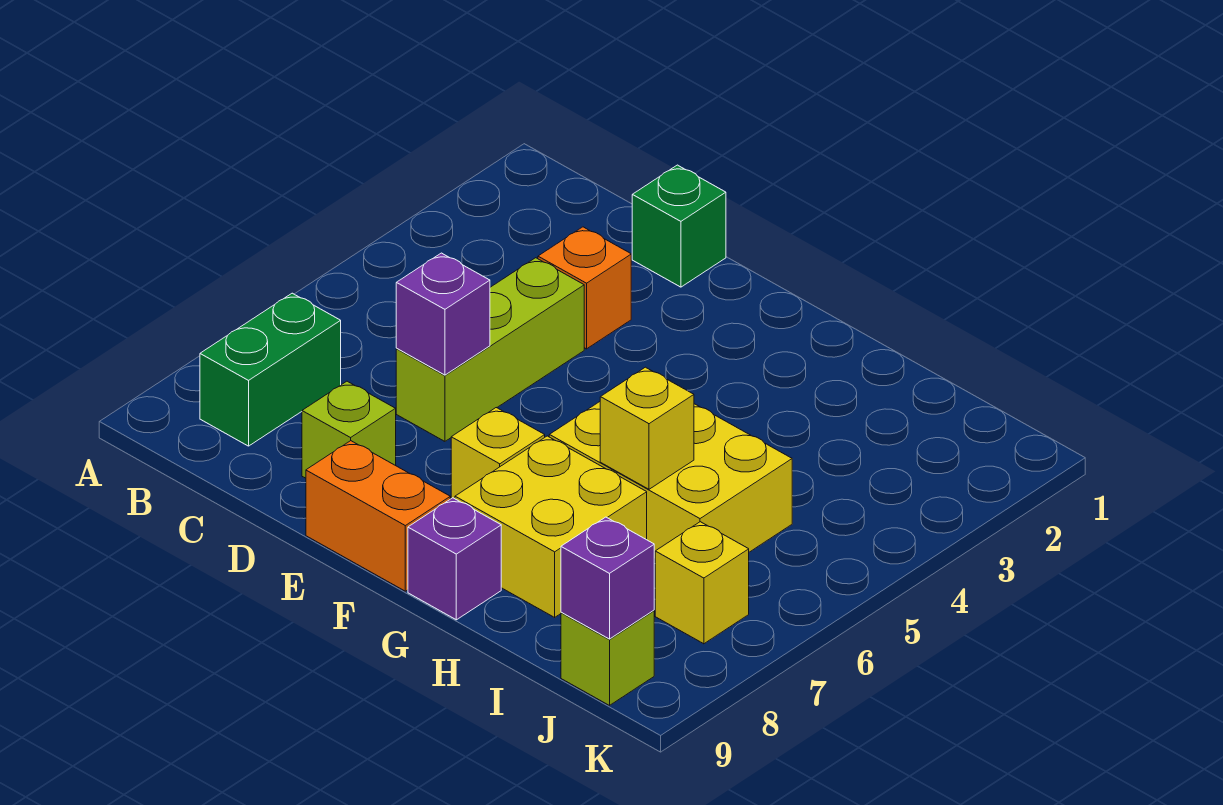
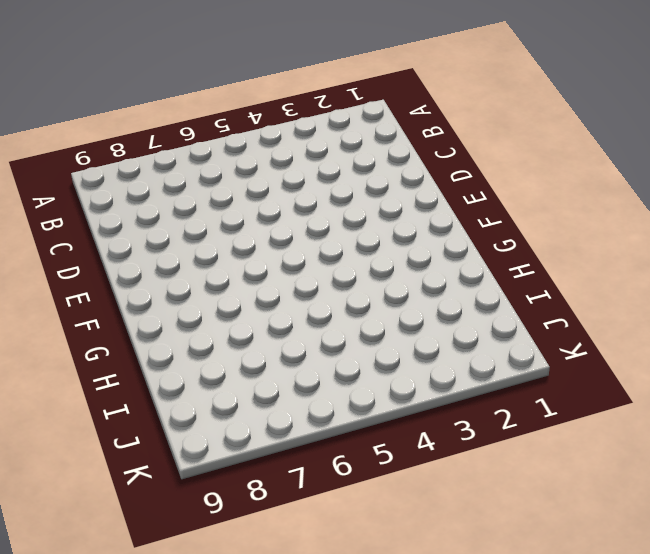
none -> green brick B7:B8 level 1
none -> green brick D1 level 1
none -> orange brick D3 level 1

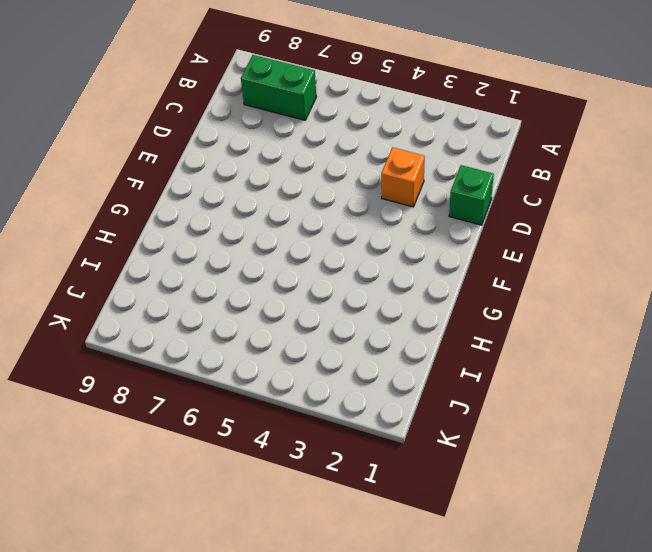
none -> lime brick D4:D6 level 1
none -> lime brick D8 level 1
none -> orange brick E9:F9 level 1

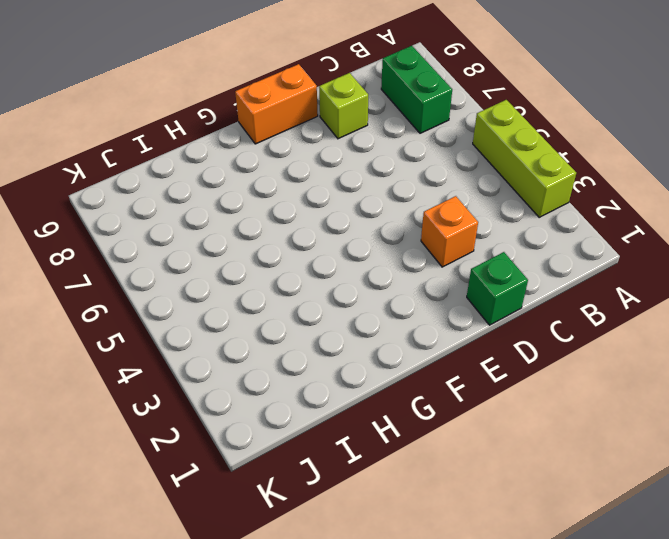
lime brick A3:A5 level 1 -> lime brick D4:D6 level 1
none -> yellow brick F7 level 1
none -> yellow brick G5:I6 level 1
none -> yellow brick G7:H8 level 1

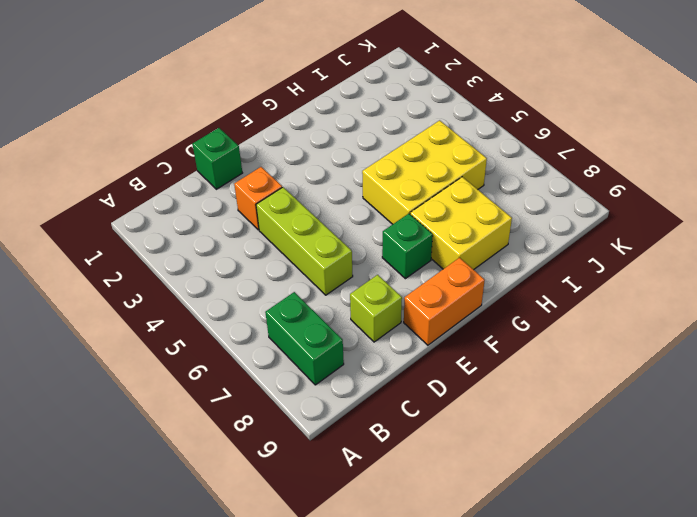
green brick F7 level 1 -> yellow brick F7 level 1
none -> purple brick G9 level 1
none -> yellow brick J7 level 1
none -> lime brick J9 level 1

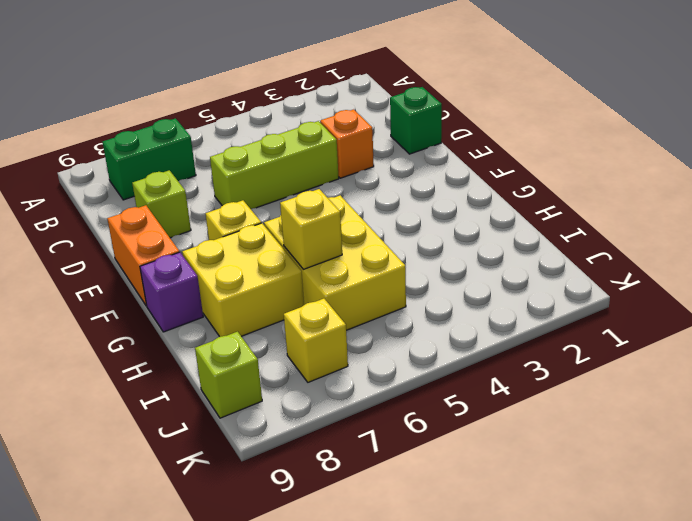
none -> purple brick D6 level 2
none -> purple brick J9 level 2

